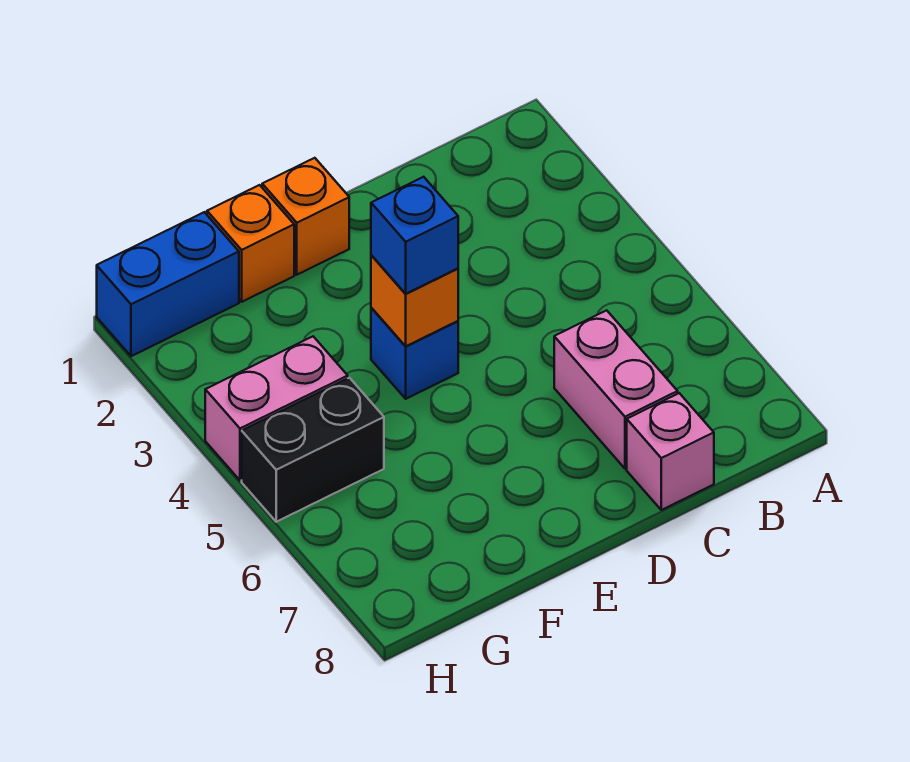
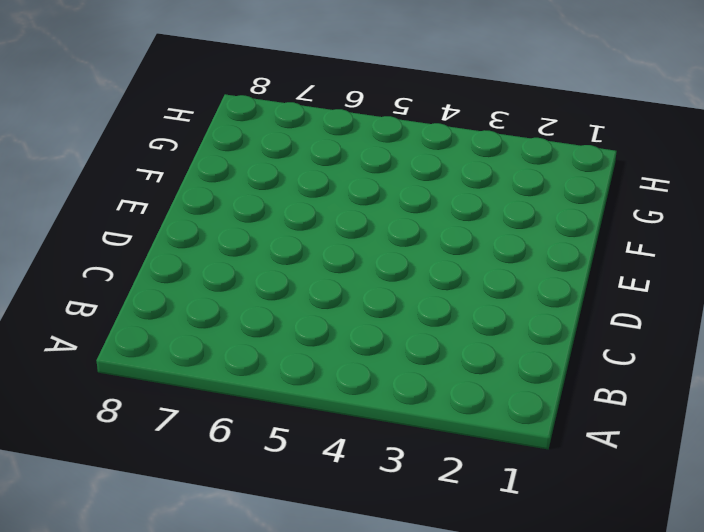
none -> pink brick C6:C7 level 1
none -> pink brick C8 level 1

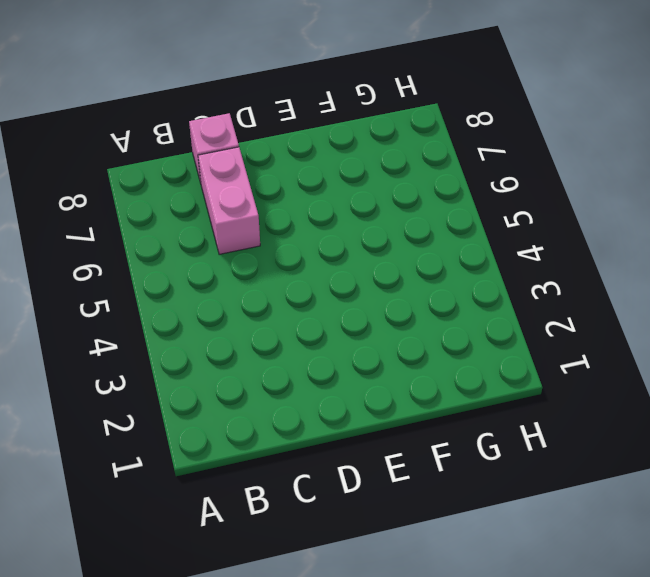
none -> orange brick E1 level 1
none -> blue brick E4 level 1

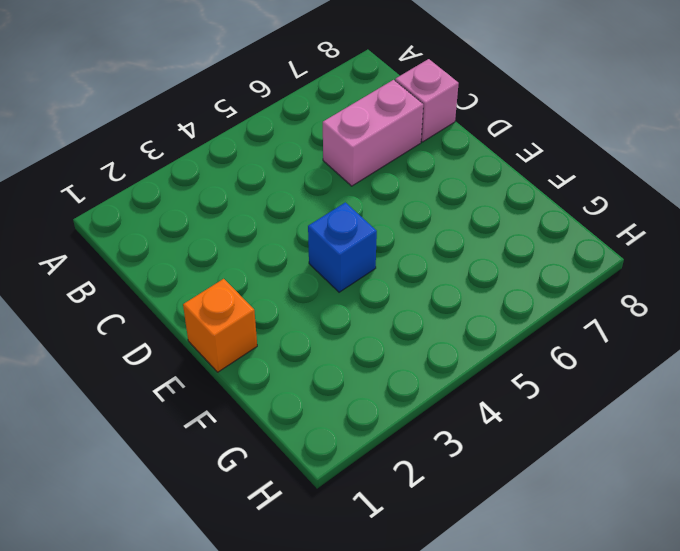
none -> orange brick F1 level 1
none -> blue brick G1:H1 level 1

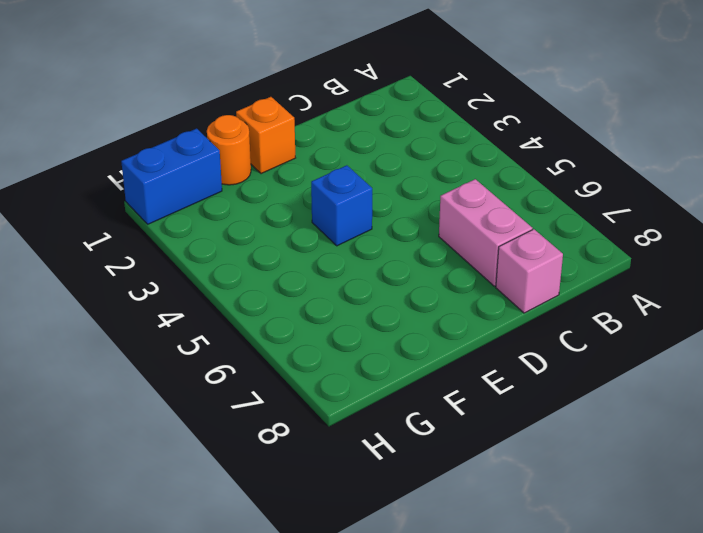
orange round brick F1 level 1 -> orange brick F1 level 1
none -> pink brick G4:H4 level 1
none -> black brick G5:H5 level 1

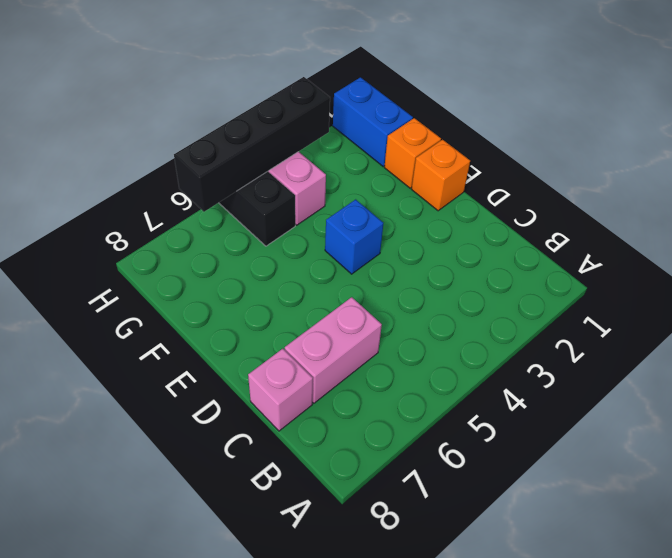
black brick H3:H6 level 2 -> none
none -> orange brick E4 level 2
none -> blue brick E4 level 3

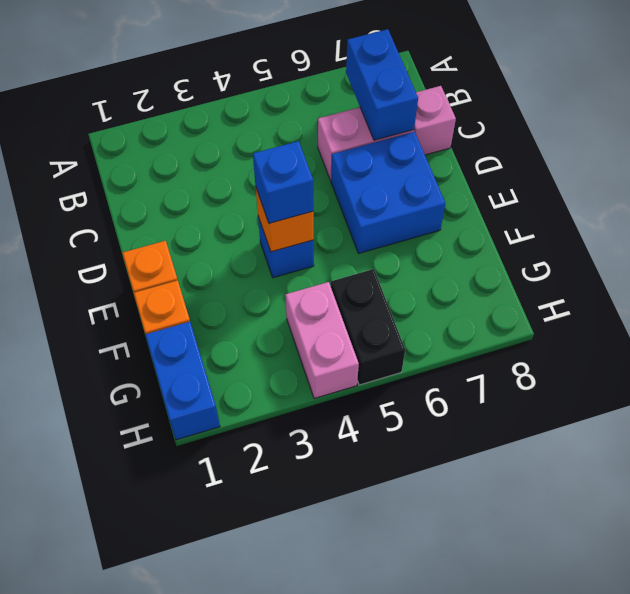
blue brick B7:C7 level 2 -> none
blue brick D6:E7 level 1 -> none

